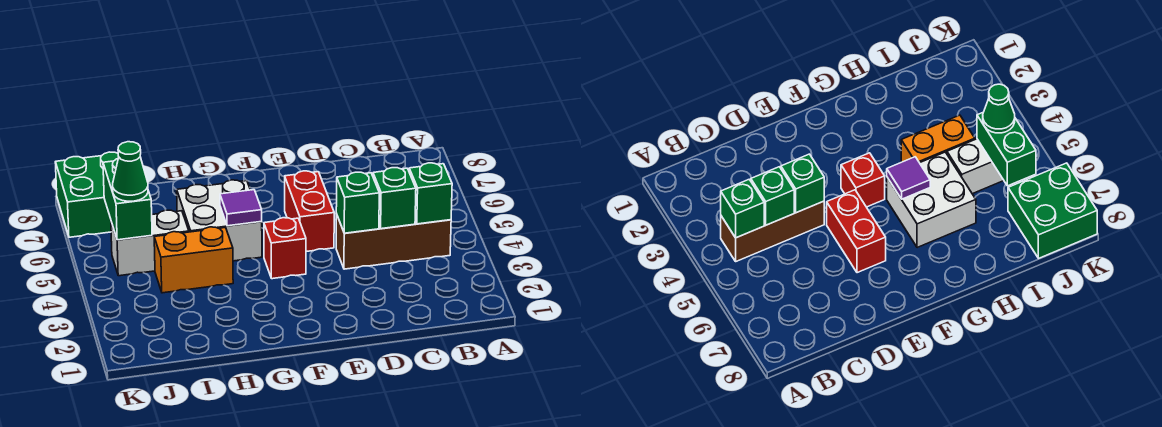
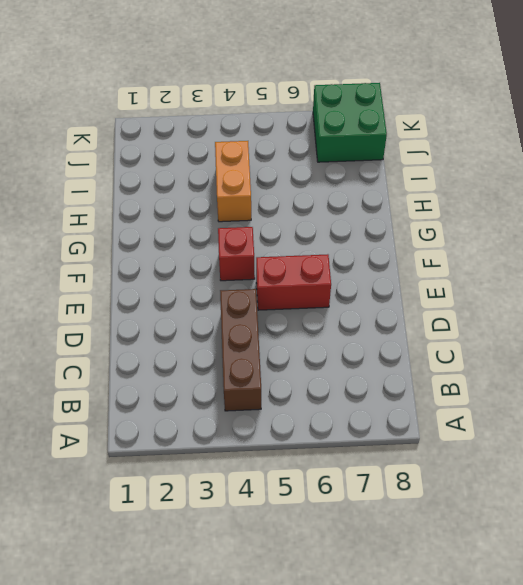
none -> white brick G5:H6 level 1
none -> white brick I5:J5 level 1
none -> green brick B4 level 2

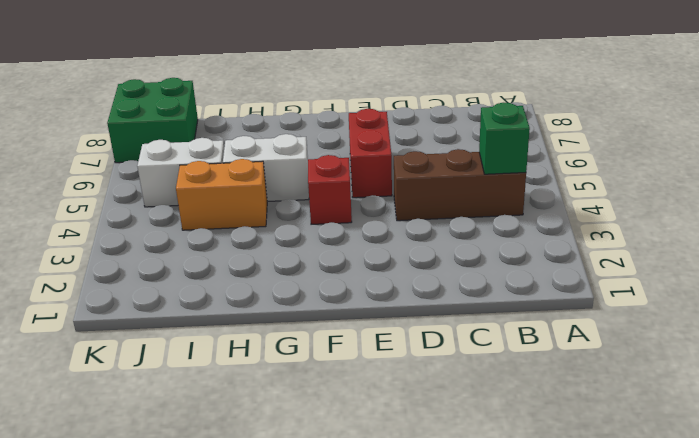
white brick G5:H5 level 1 -> white brick G5:H6 level 1
none -> green brick C4 level 2
none -> green brick D4 level 2
none -> purple tile G5 level 2

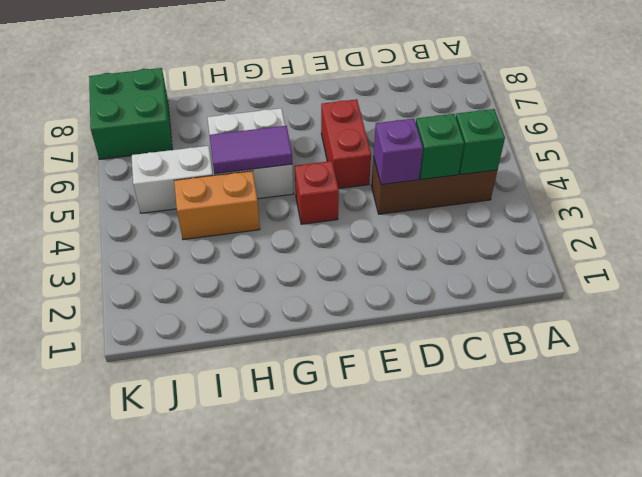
purple brick D4 level 2 -> green brick D4 level 2
purple tile G5:H5 level 2 -> purple tile G5 level 2
none -> green brick J5:J6 level 2
none -> green cone J5 level 3

